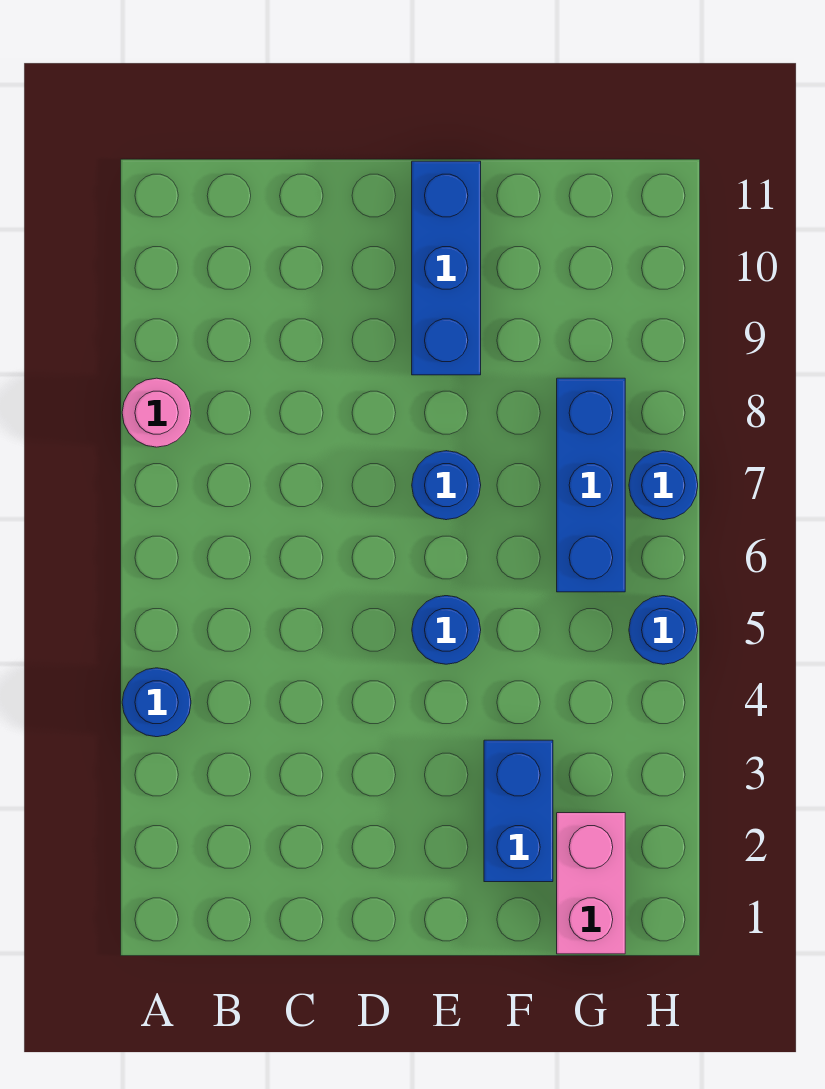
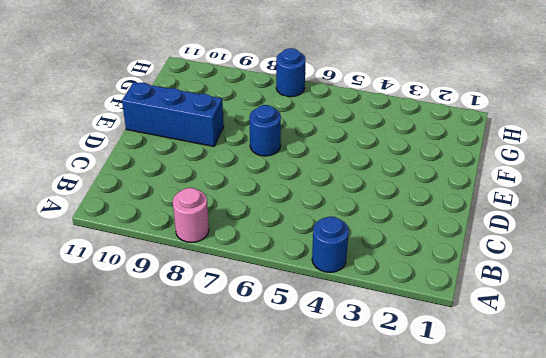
none -> blue round brick E5 level 1
none -> blue brick F2:F3 level 1

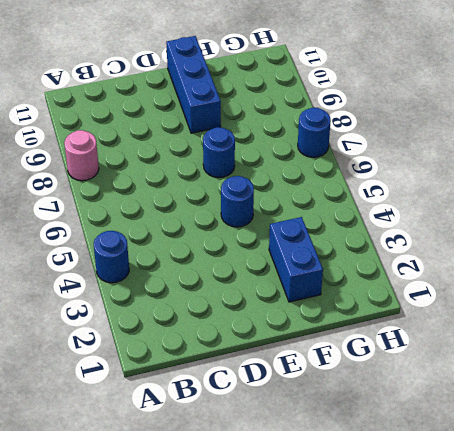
none -> pink brick G1:G2 level 1
none -> blue brick G6:G8 level 1

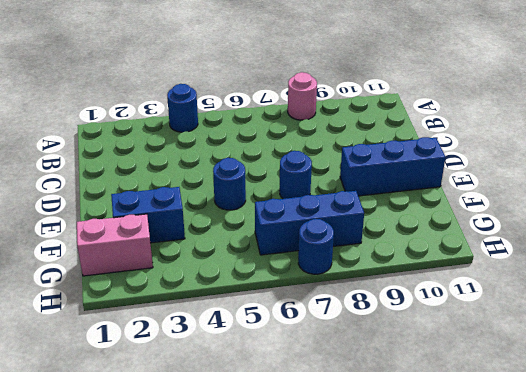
none -> blue round brick H5 level 1

